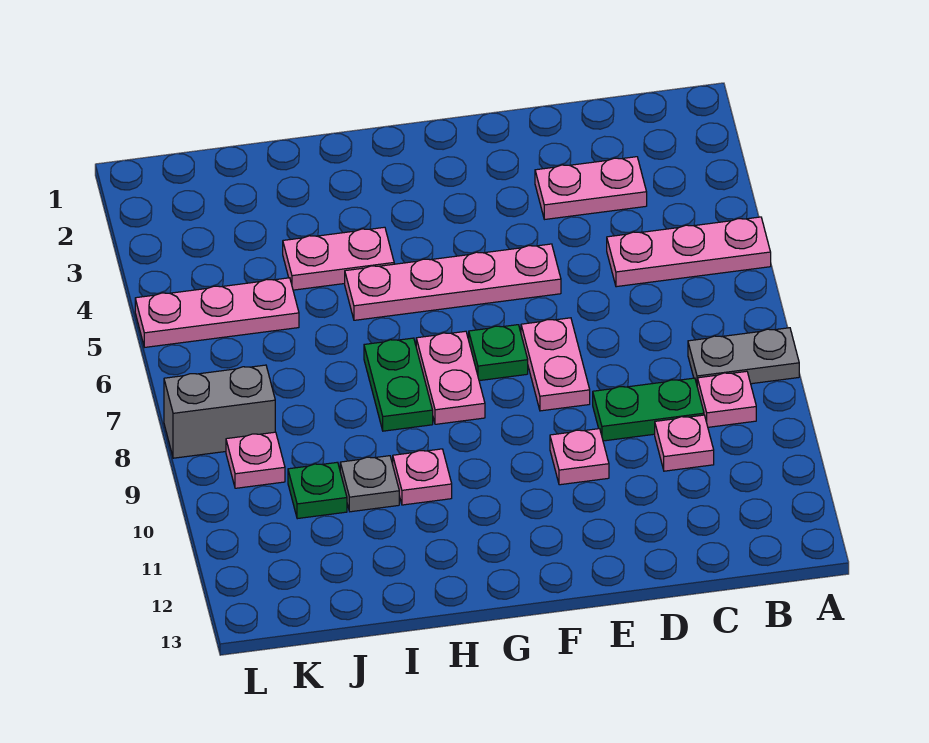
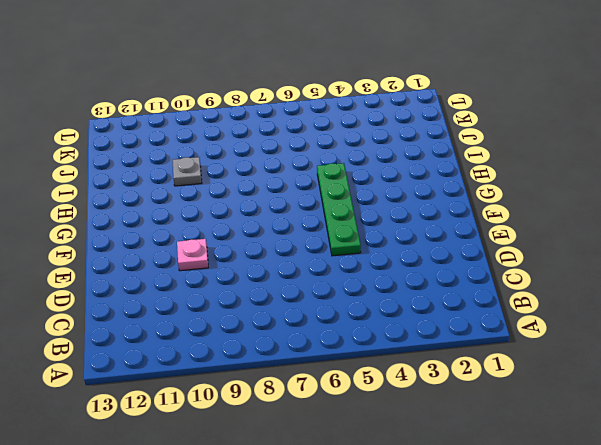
green plate E5:H5 level 1 -> pink plate E5:H5 level 1
none -> pink plate A5:C5 level 1
none -> grey plate A8:B8 level 1
none -> pink plate B9 level 1

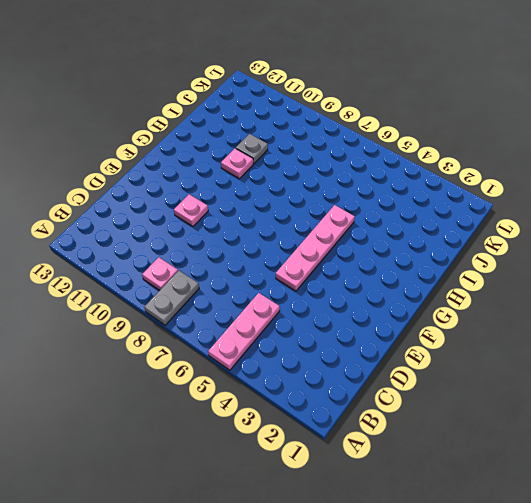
none -> pink plate C3:D3 level 1
none -> green plate C9:D9 level 1
none -> pink plate C10 level 1

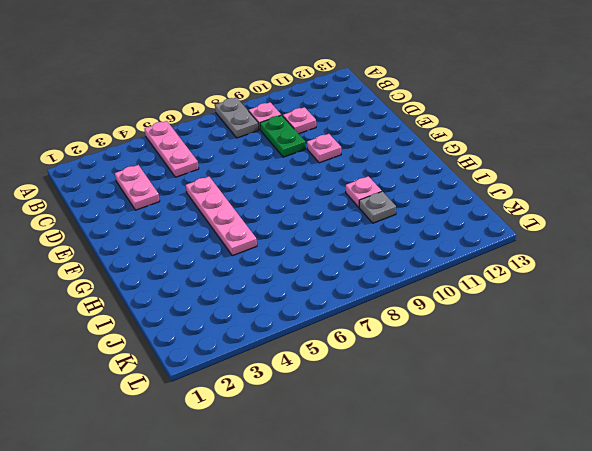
none -> pink plate E7:E8 level 1
none -> green plate F7 level 1
none -> pink plate G7:G8 level 1

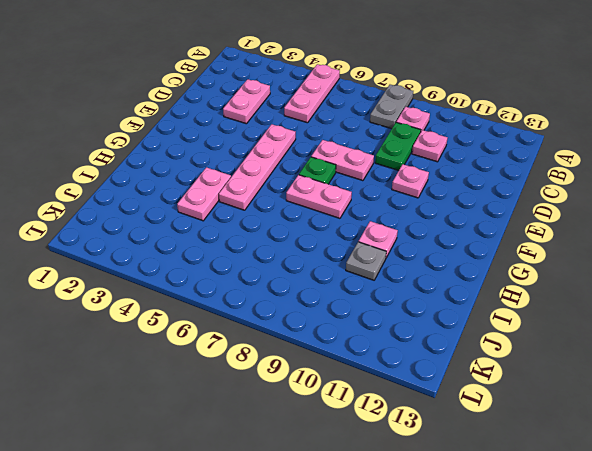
none -> green plate H7:H8 level 1
none -> pink plate J5:L5 level 1
none -> green plate J10 level 1

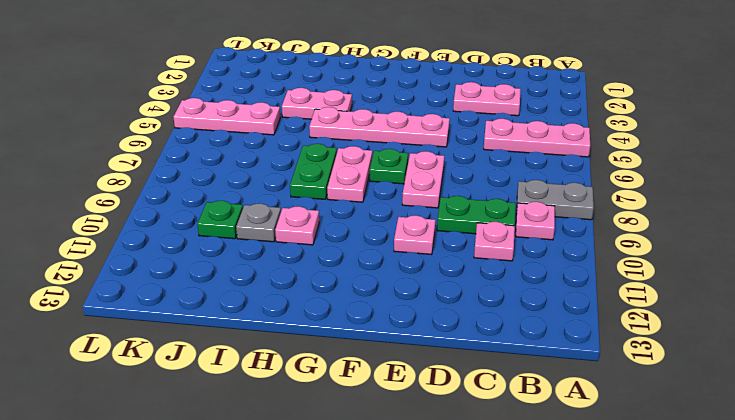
none -> grey brick K8:L8 level 1
none -> pink plate K9 level 1

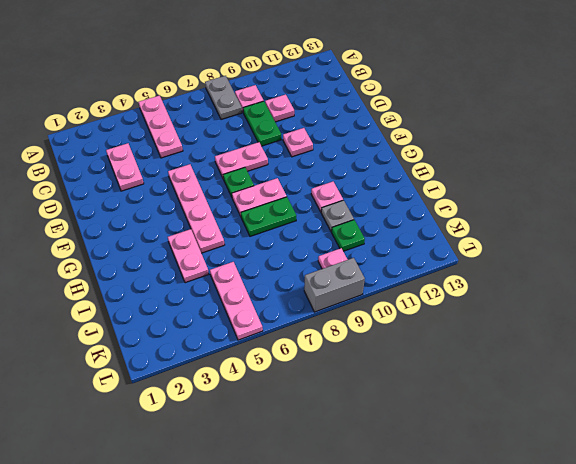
grey brick L8:L9 level 1 -> grey brick K8:L8 level 1

